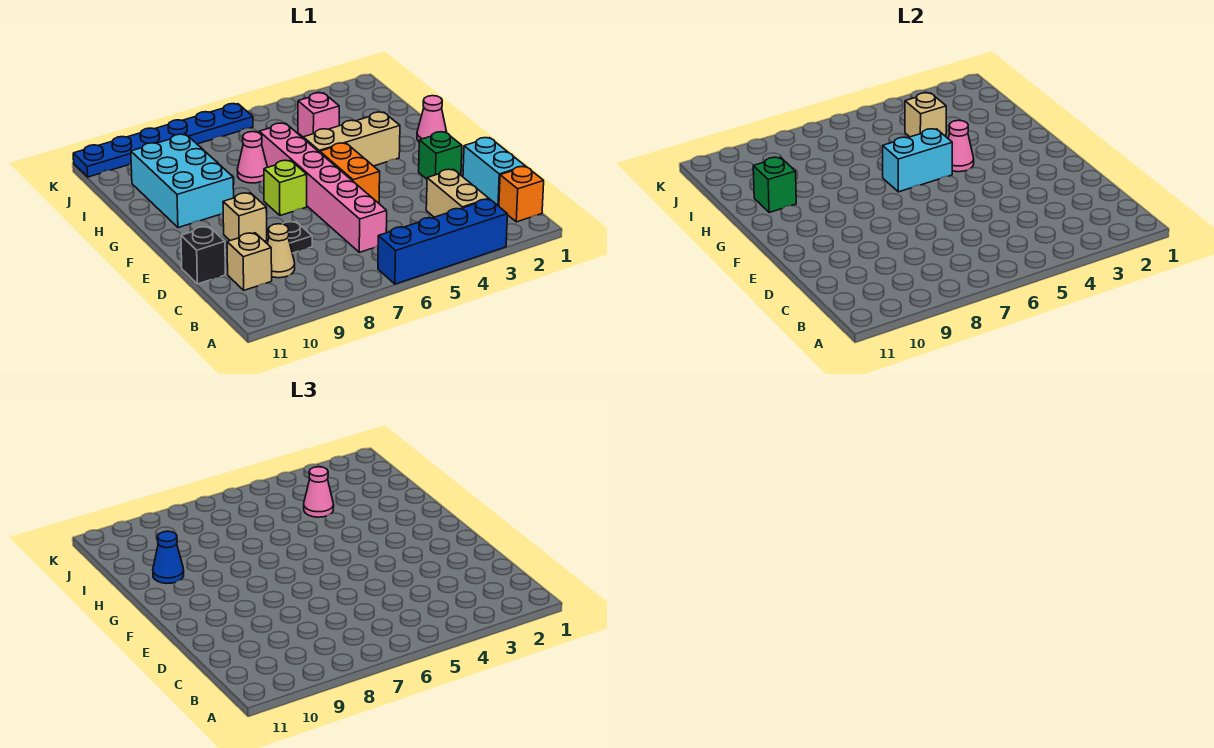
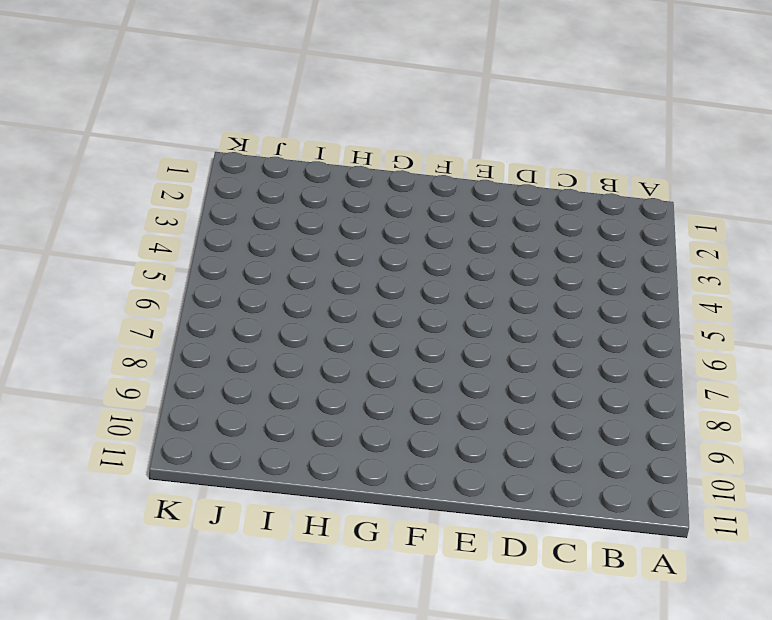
none -> blue brick A3:A6 level 1
none -> orange brick B1 level 1
none -> tan brick B3:C3 level 1

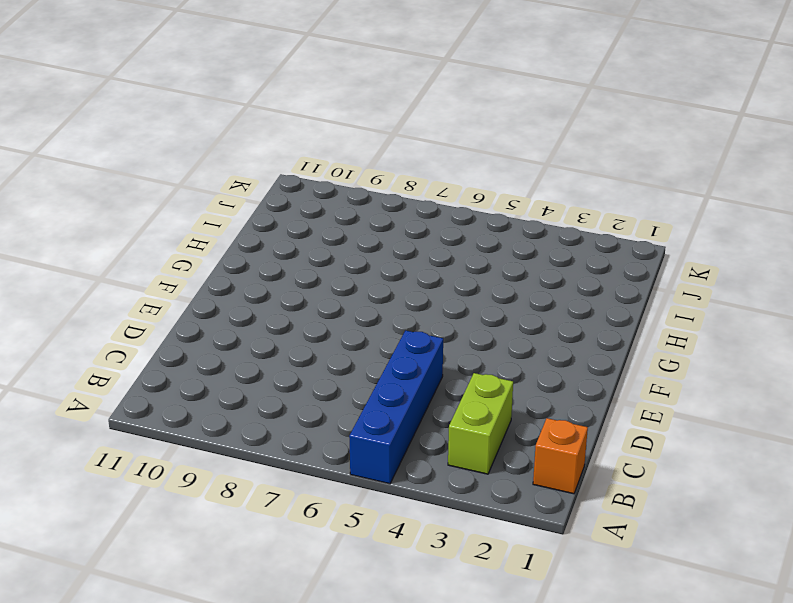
blue brick A5:D5 level 1 -> blue brick A3:A6 level 1
lime brick B3:C3 level 1 -> tan brick B3:C3 level 1
none -> cyan brick C1:D1 level 1
none -> pink brick C6:H6 level 1
none -> tan cone C9 level 1

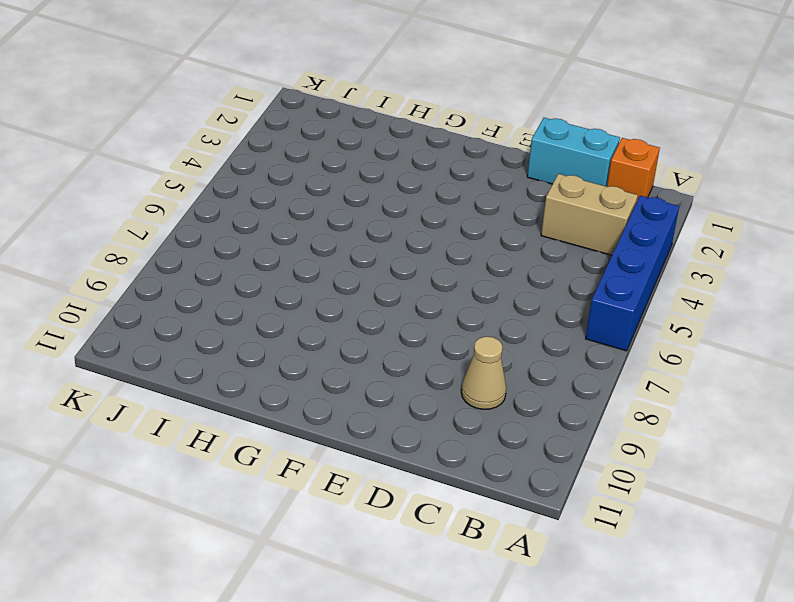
none -> pink brick C6:H6 level 1
none -> tan brick C10 level 1
none -> black plate D8 level 1

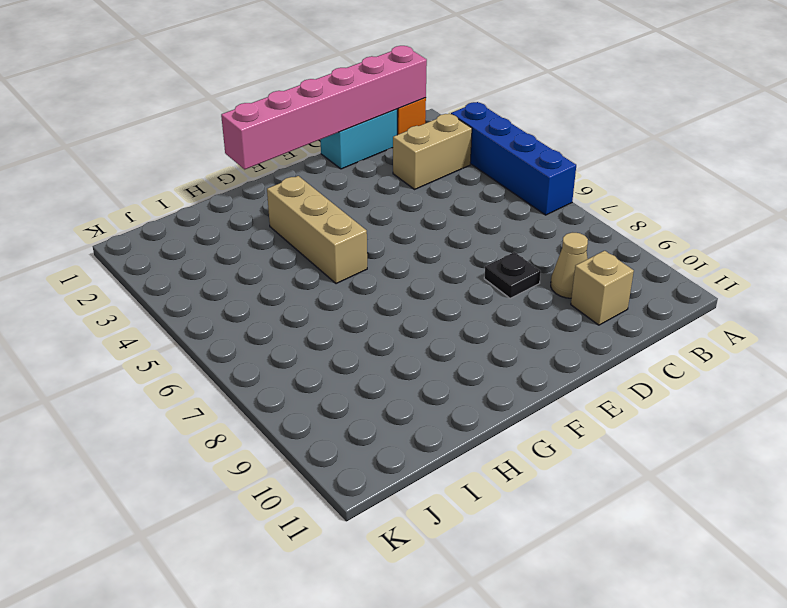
pink brick B1:G1 level 2 -> pink brick C6:H6 level 1
none -> black brick D11 level 1
none -> green brick E2 level 1
none -> orange brick E5:F5 level 1

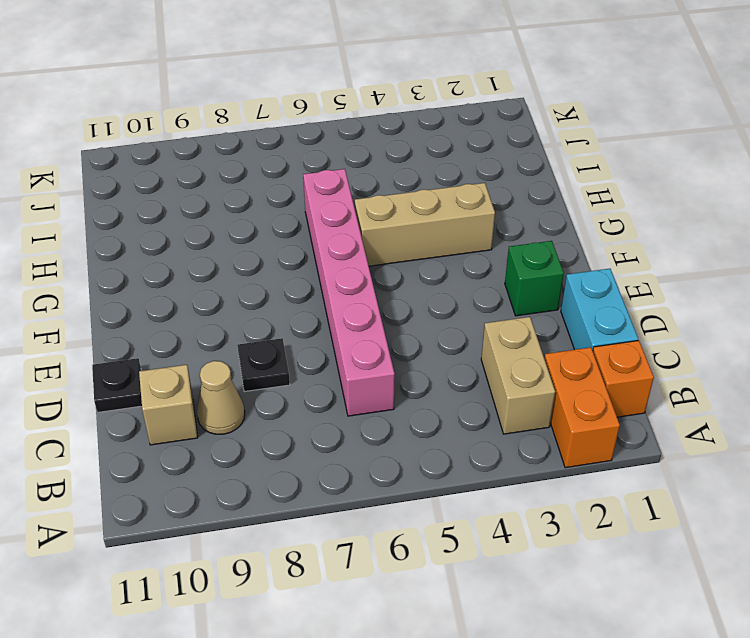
orange brick A2:B2 level 1 -> orange brick E5:F5 level 1
black plate D11 level 1 -> black brick D11 level 1
none -> blue brick A3:A6 level 1
none -> tan brick E9 level 1
none -> lime brick F7 level 1

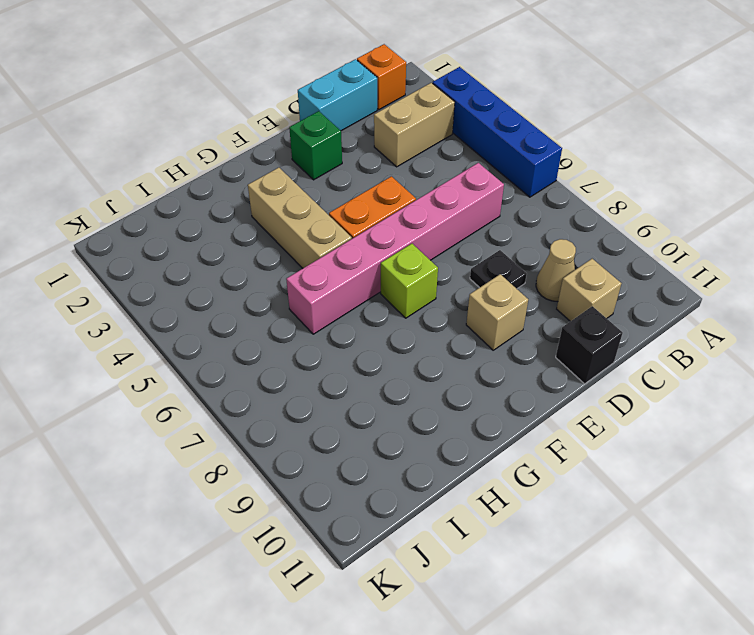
none -> pink cone G1 level 1
none -> cyan brick G9:I10 level 1
none -> pink cone H7 level 1

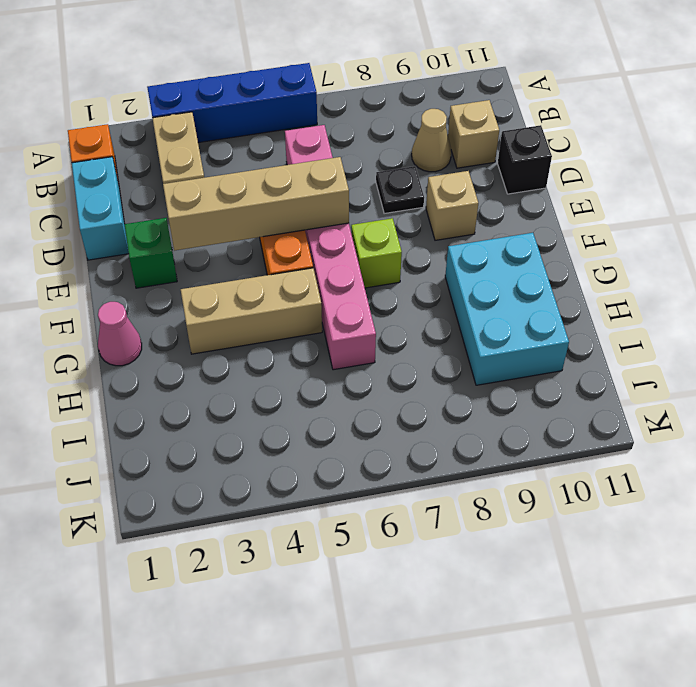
tan brick E3:E6 level 2 -> none
none -> pink cone H7 level 1
none -> pink brick I4 level 1
none -> blue plate K6:K11 level 1

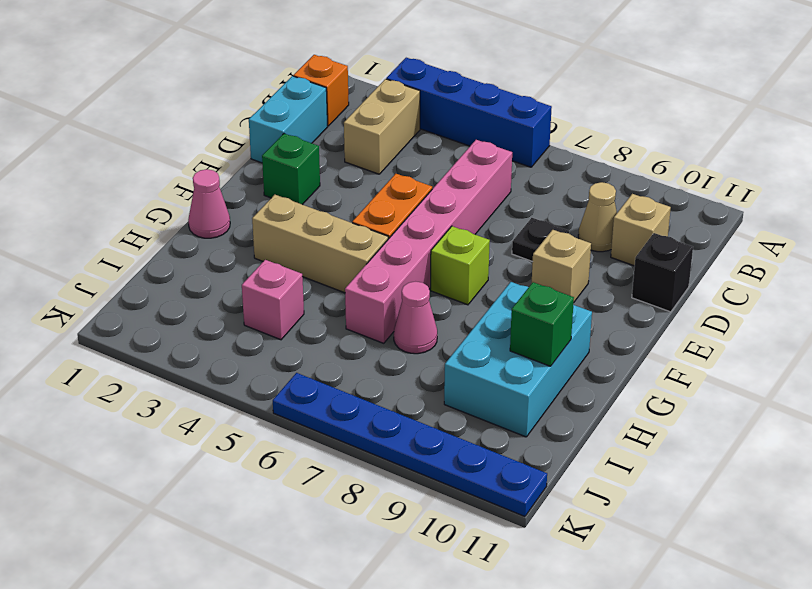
none -> pink cone G4 level 2
none -> cyan brick G5:G6 level 2
none -> tan brick I4 level 2

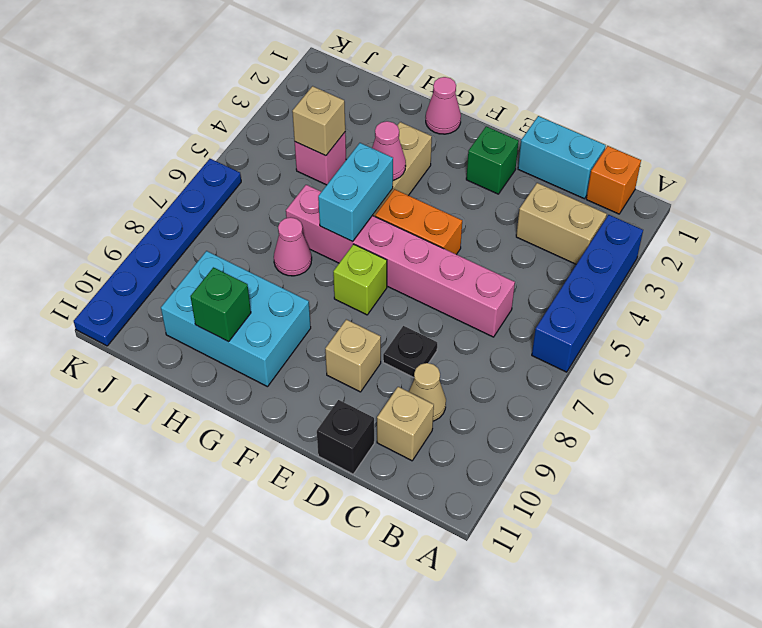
none -> blue cone H10 level 3
none -> pink cone I4 level 3

